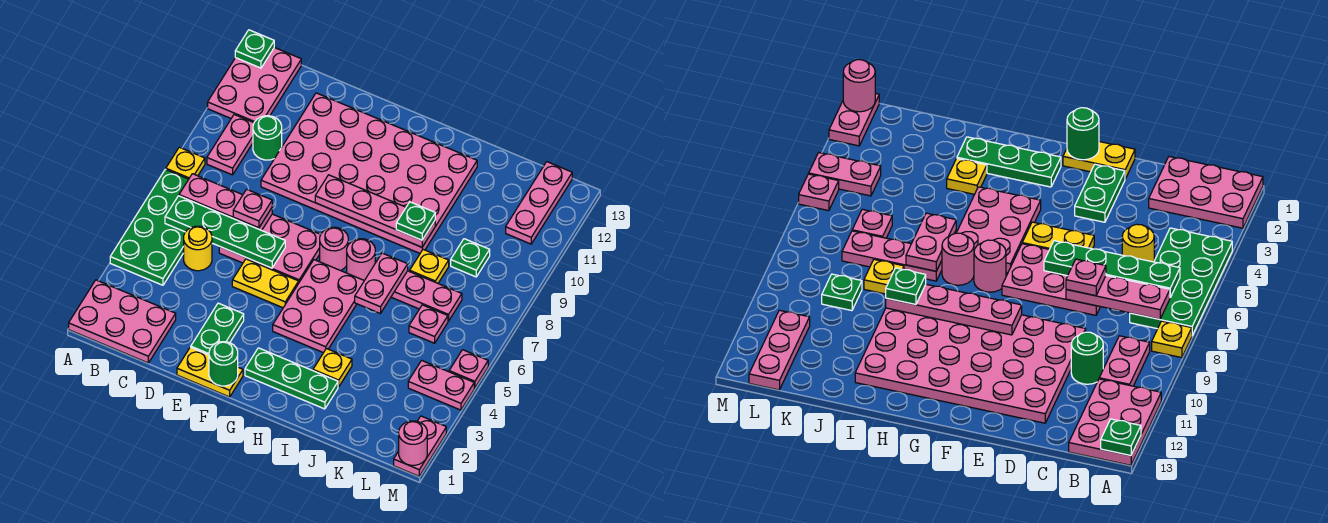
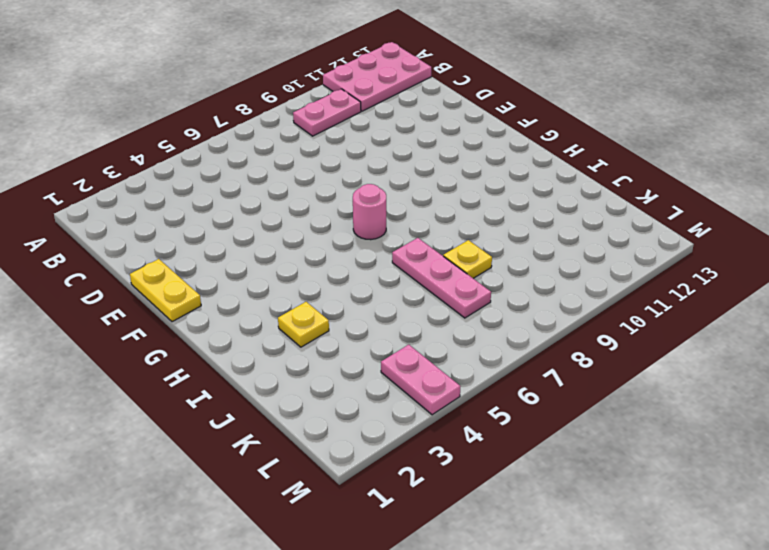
none -> pink plate A1:C2 level 1
none -> green plate A4:B7 level 1
none -> yellow plate A8 level 1
none -> yellow round brick C5 level 1

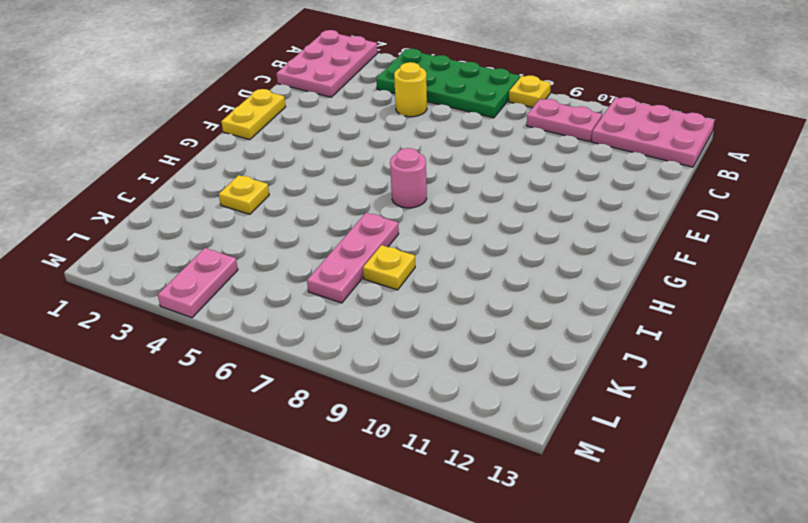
none -> green round brick C10 level 1
none -> pink plate D6:F7 level 1
none -> pink plate D9:I12 level 1
none -> green plate E2:E3 level 1

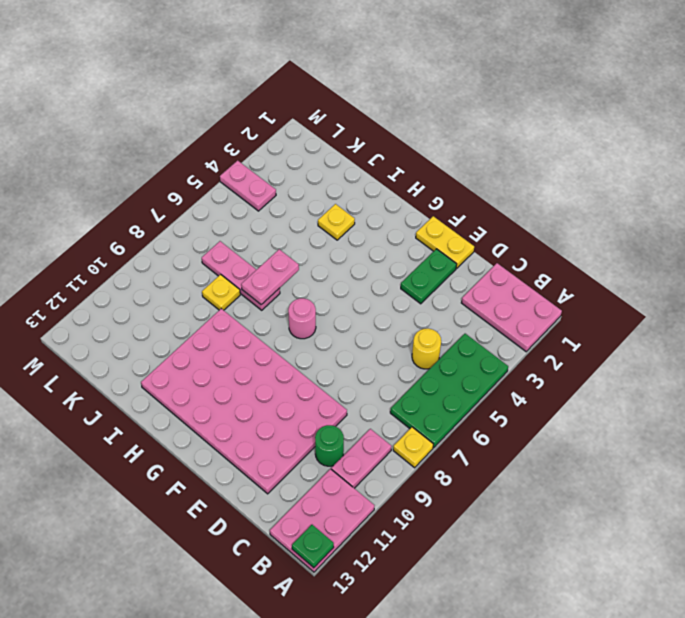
none -> pink plate D6:F7 level 1
none -> yellow plate E5:F5 level 1
none -> green plate G2:I2 level 1
none -> pink plate G4:H6 level 1

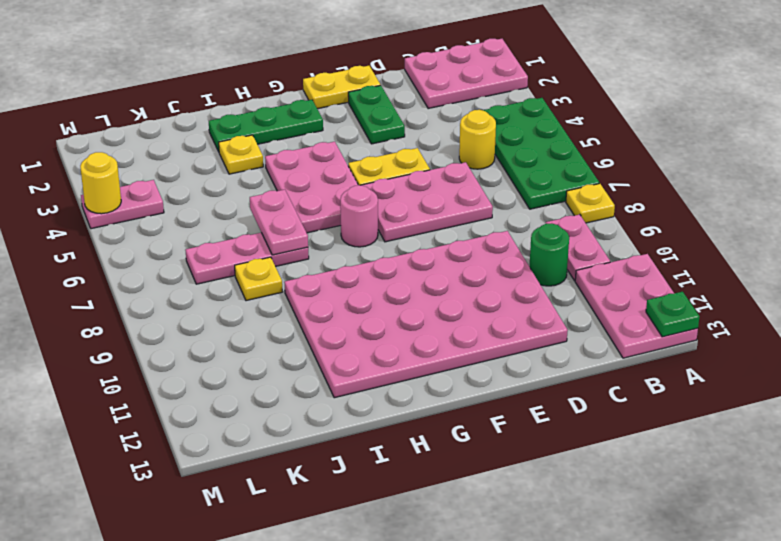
yellow round brick M4 level 2 -> none
none -> pink round brick H7 level 1
none -> pink plate K6 level 1
none -> green plate K9 level 1
none -> pink plate L11:L13 level 1

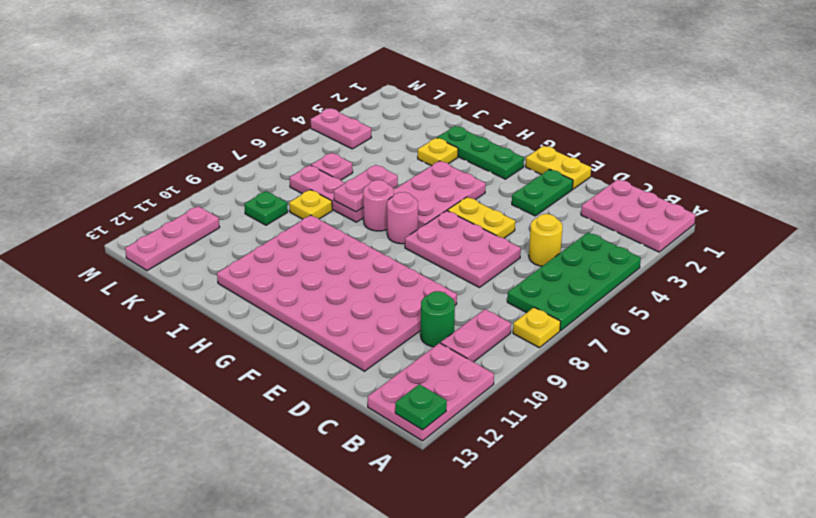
none -> pink plate M1:M2 level 1
none -> pink plate M5 level 1
none -> green plate B6:E6 level 2
none -> pink plate B7:D7 level 2

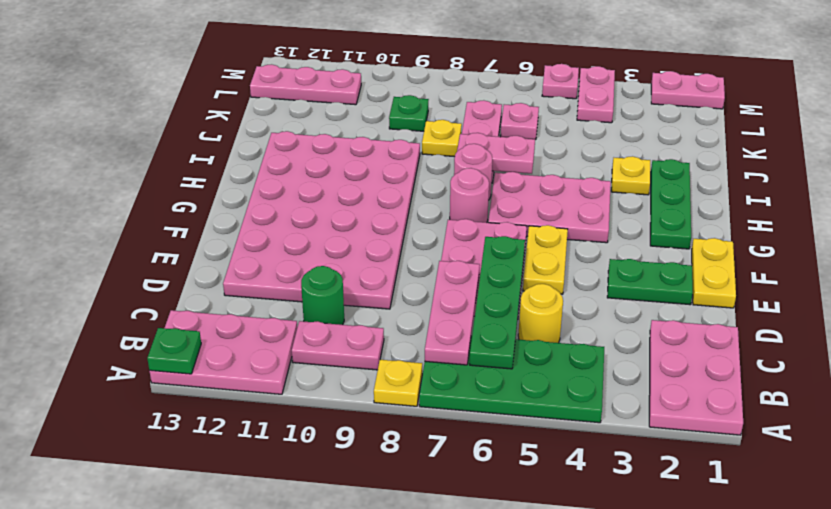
none -> green round brick F1 level 2
none -> pink plate F9:I9 level 2
none -> pink round brick M1 level 2
none -> pink plate D7 level 3

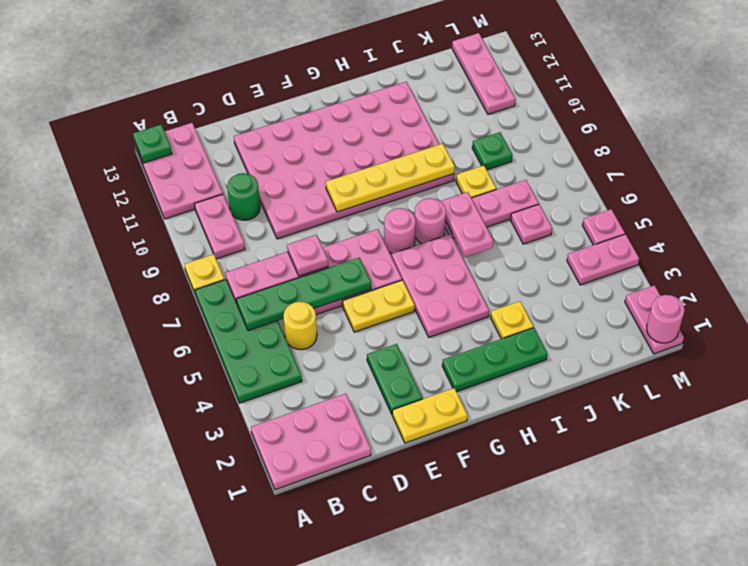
yellow plate F9:I9 level 2 -> pink plate F9:I9 level 2
none -> green round brick F1 level 2
none -> green plate I9 level 3

